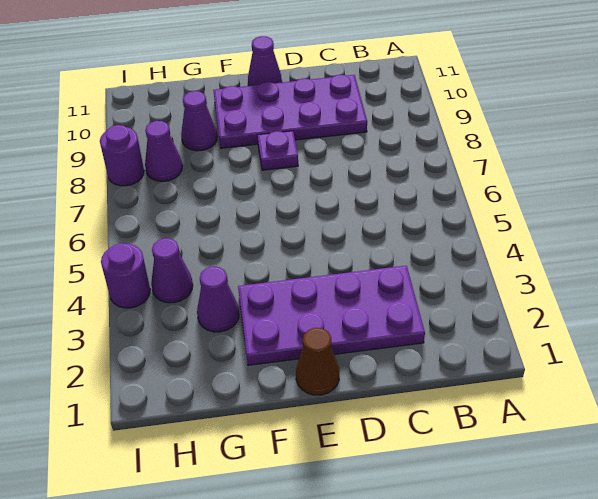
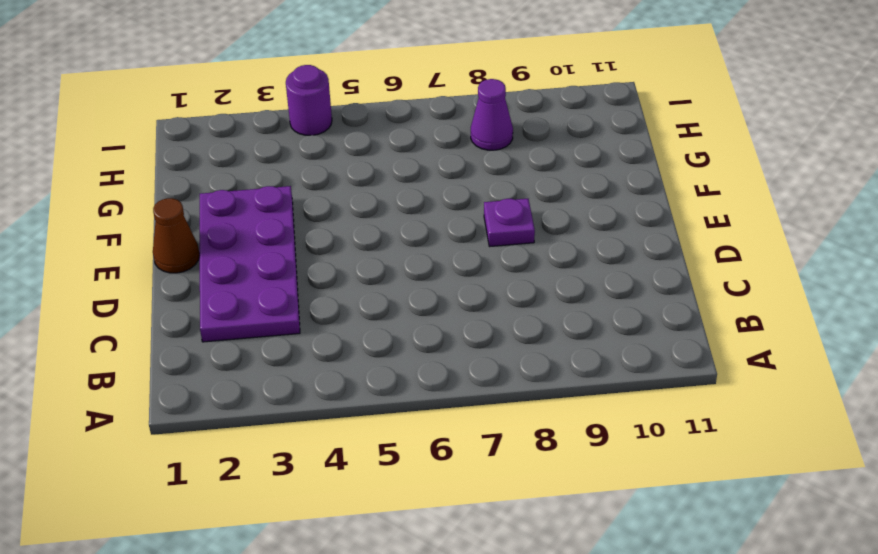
none -> purple plate C9:F10 level 1
none -> purple cone E11 level 1

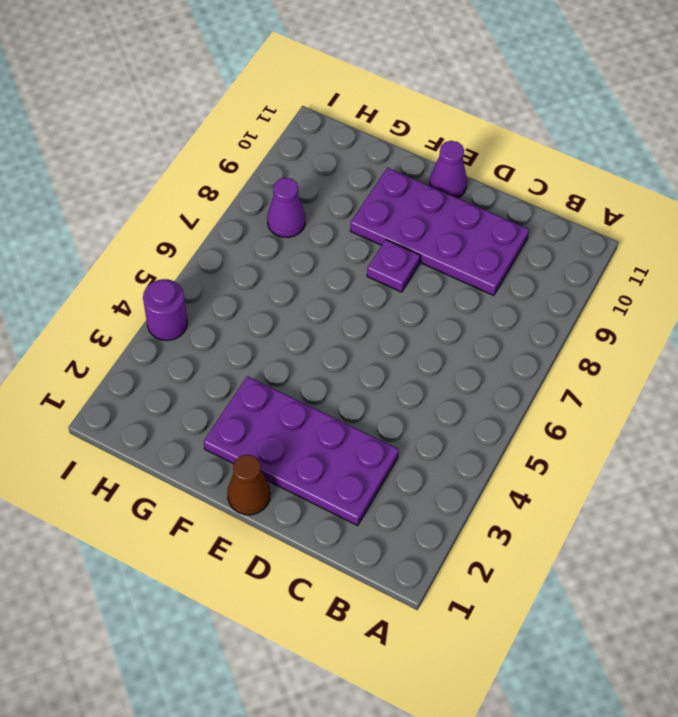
none -> purple cone G3 level 1
none -> purple cone G9 level 1

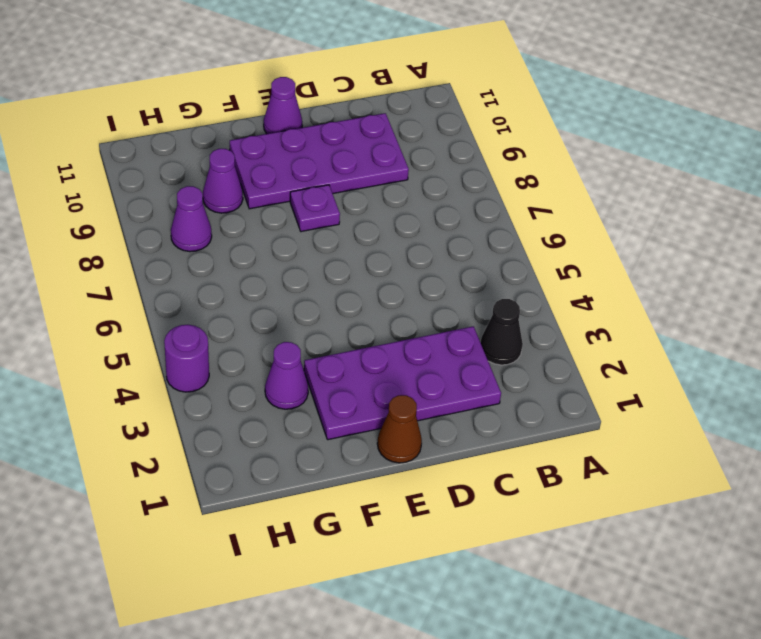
black cone B3 level 1 -> none
none -> purple cone H4 level 1
none -> purple round brick I8 level 1

